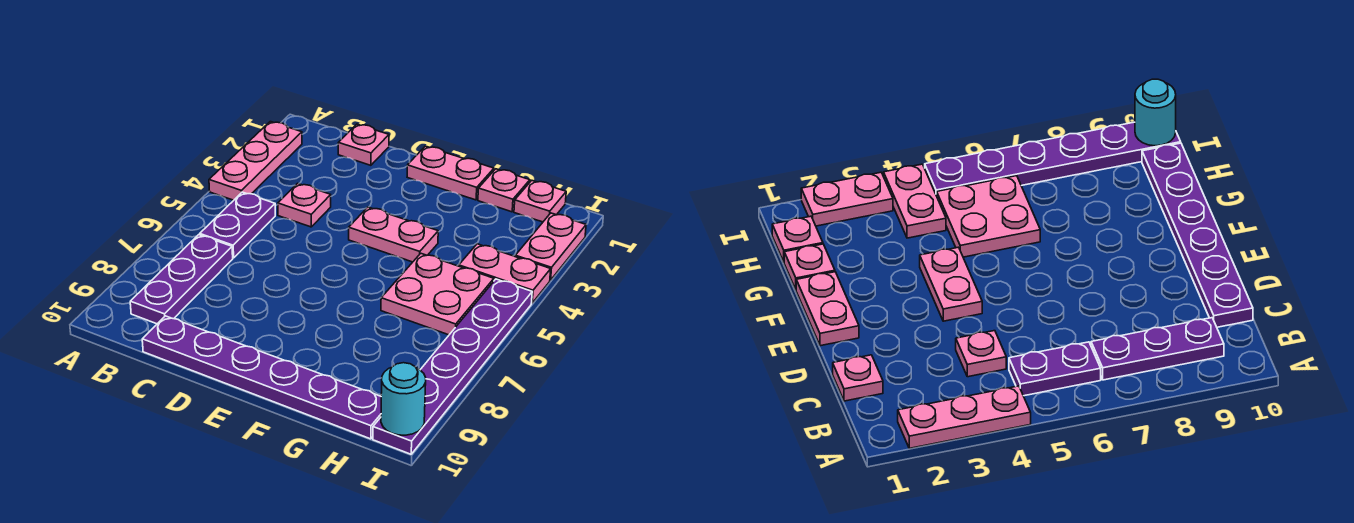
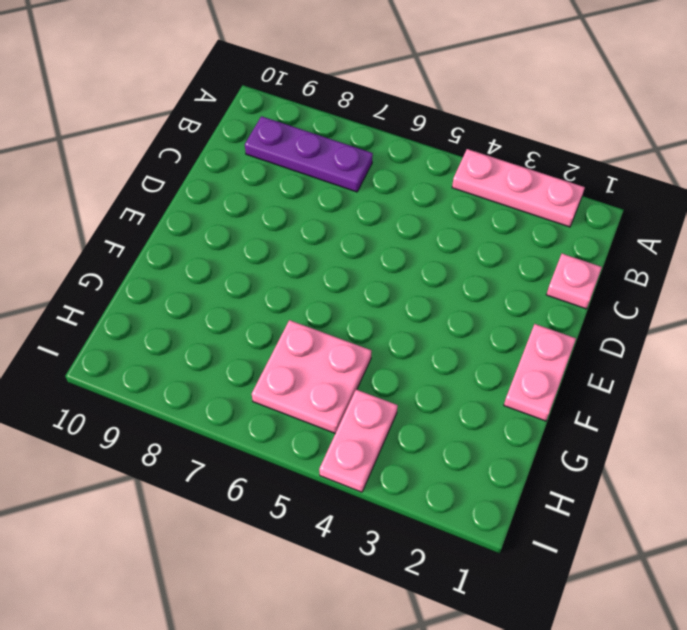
none -> purple plate B5:B6 level 1
none -> pink plate C4 level 1
none -> purple plate C10:H10 level 1

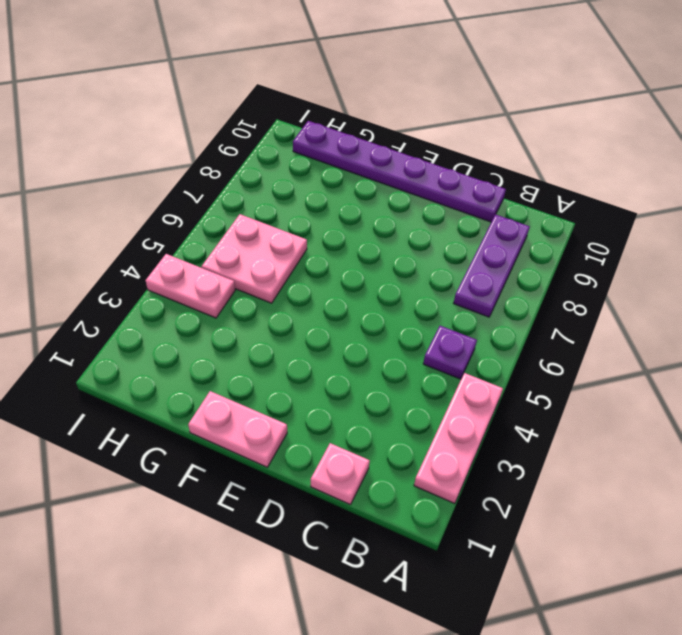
purple plate B5 level 1 -> purple plate B5:B6 level 1
none -> pink plate C4 level 1
none -> pink plate E4:F4 level 1
none -> pink plate G1 level 1

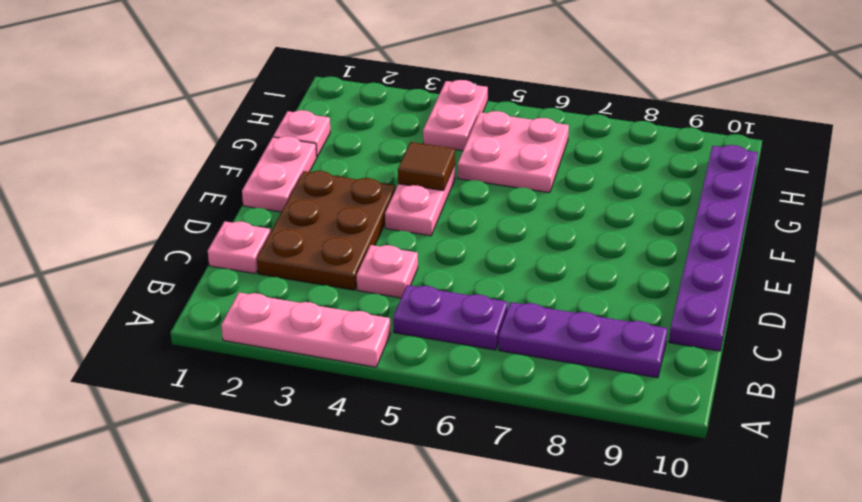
brown plate C2:E3 level 1 -> none
brown tile F4 level 2 -> none
none -> pink plate H1 level 1
none -> pink plate I2:I3 level 1
none -> purple plate I5:I10 level 1

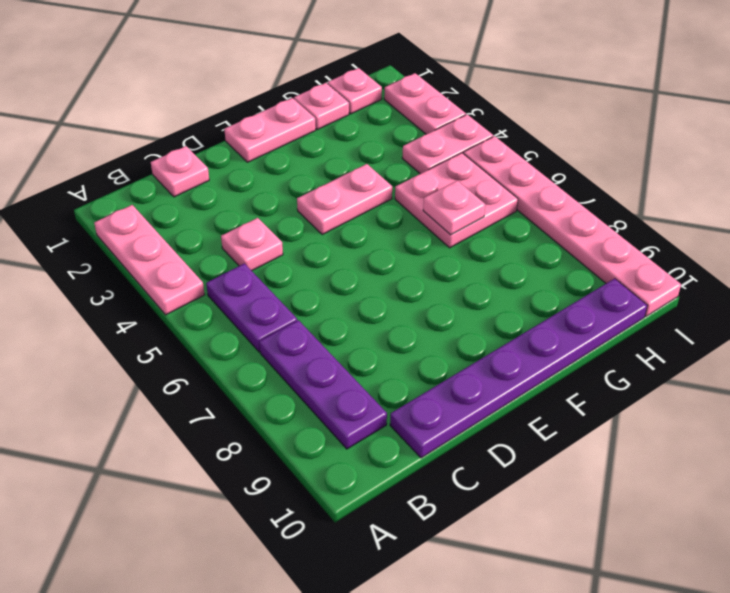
pink plate G6 level 2 -> none
pink plate I5:I10 level 1 -> purple plate I5:I10 level 1
none -> cyan round brick I10 level 2

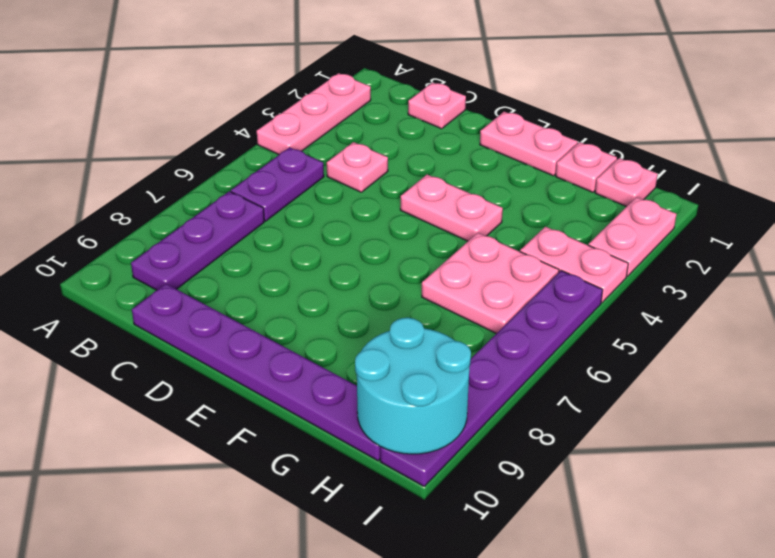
cyan round brick H9:I10 level 2 -> cyan round brick I10 level 2

